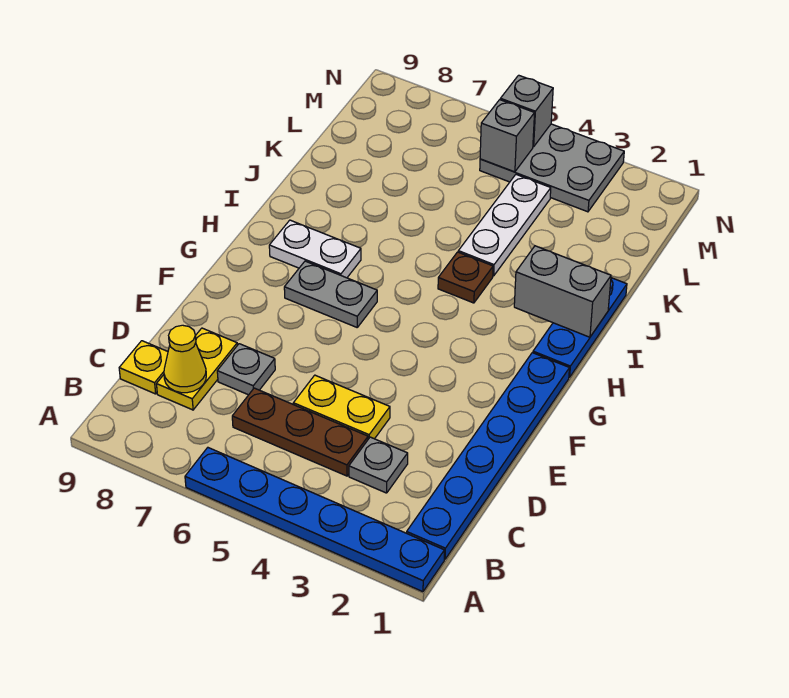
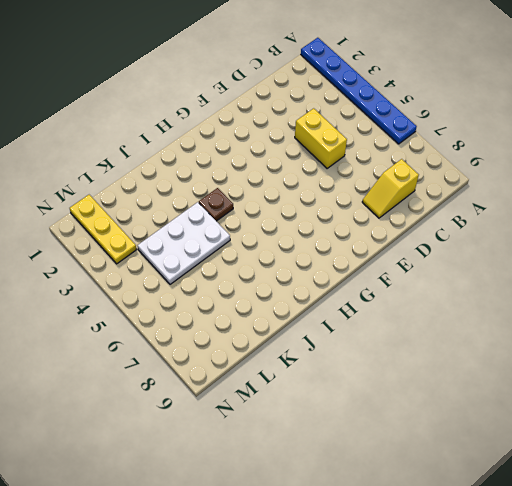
yellow slope C8:D8 level 1 top C -> yellow plate C8:D8 level 1
yellow brick D4:D5 level 1 -> yellow plate D4:D5 level 1
white plate J4:L5 level 1 -> white plate J4:L4 level 1
yellow plate M1:M3 level 1 -> grey plate M3:N5 level 1
none -> blue plate B1:G1 level 1
none -> grey plate C3 level 1
none -> brown plate C4:C6 level 1

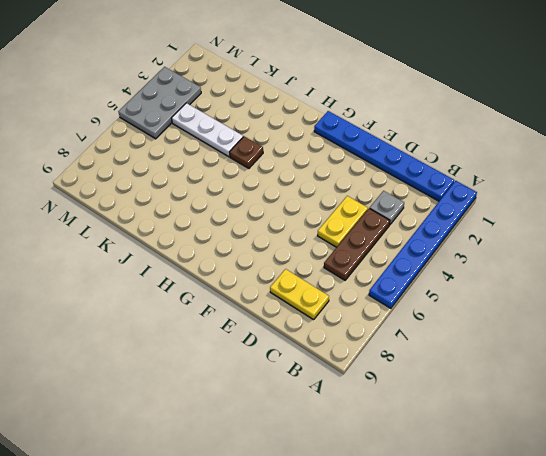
none -> yellow plate C9 level 1
none -> grey plate D7 level 1
none -> grey plate G6:G7 level 1

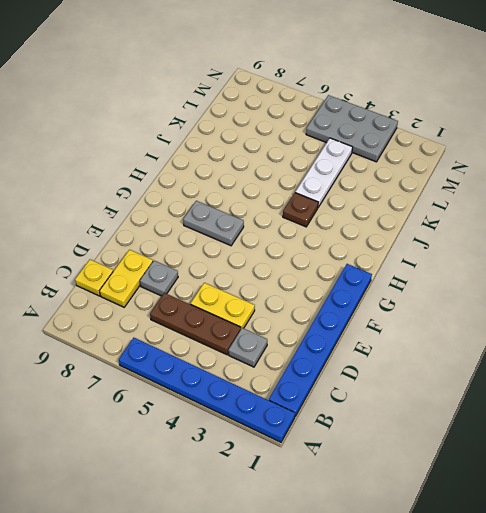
none -> blue plate H1:J1 level 1
none -> white plate H7:H8 level 1
none -> yellow cone C8 level 2

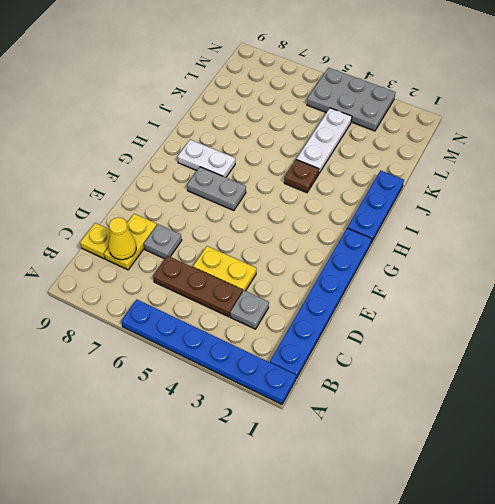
none -> grey brick I1:I2 level 2
none -> grey brick M5 level 2
none -> grey brick N5 level 2

